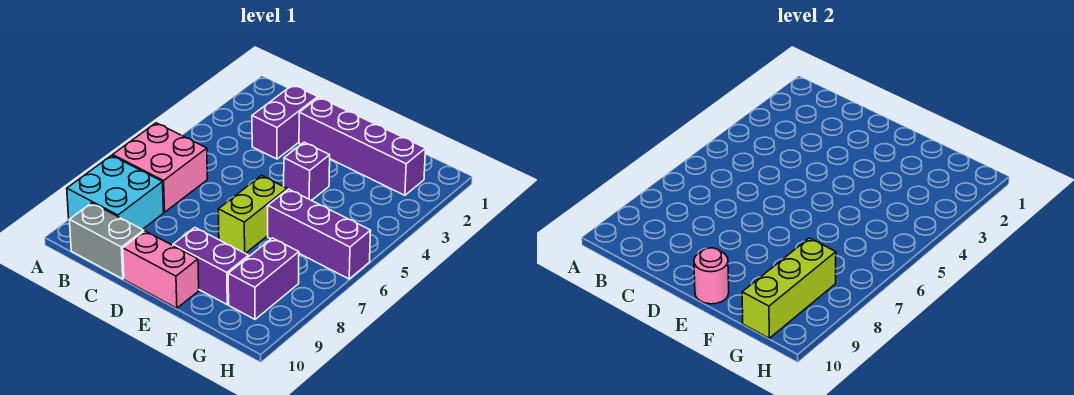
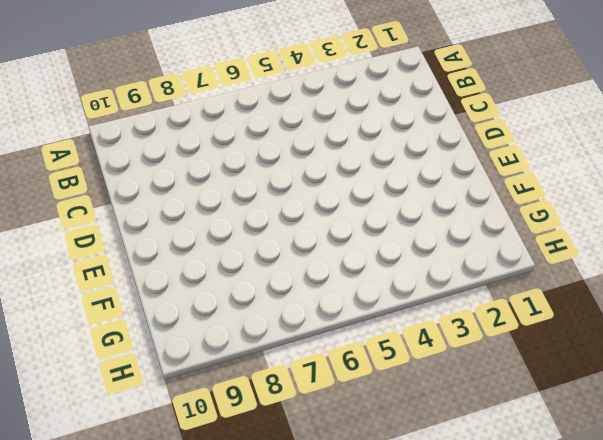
none -> pink brick A6:B7 level 1
none -> cyan brick A8:B9 level 1
none -> grey brick B10:C10 level 1

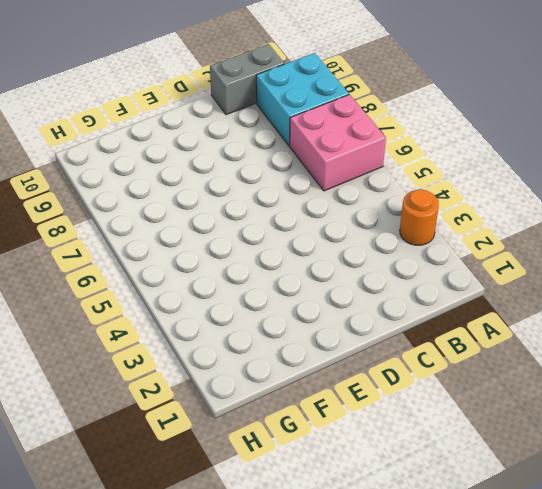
orange round brick A3 level 1 -> none
none -> purple brick C2:C3 level 1
none -> purple brick D2:G2 level 1
none -> pink brick D10:E10 level 1

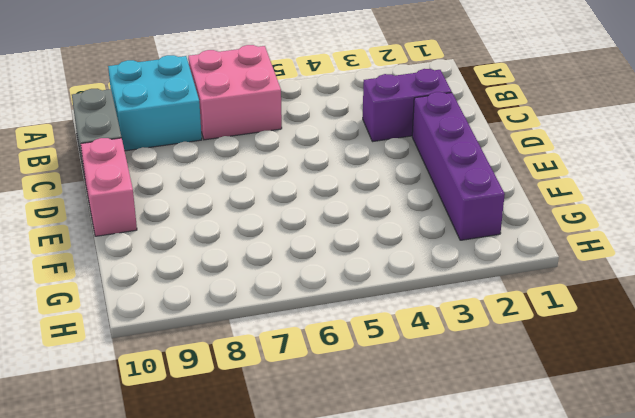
none -> purple brick E4 level 1
none -> lime brick E6:E7 level 1
none -> purple brick E9:F9 level 1

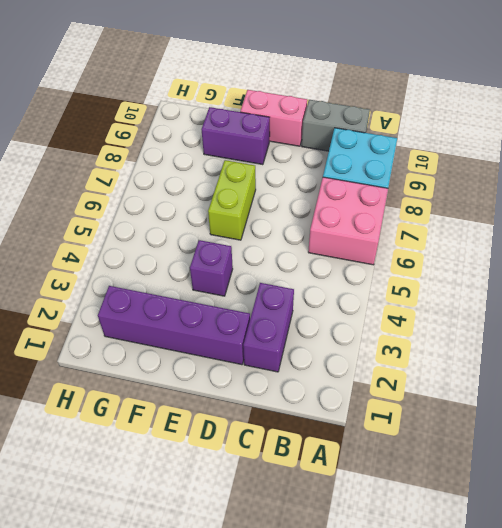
none -> purple brick F6:H6 level 1
none -> purple brick G8:G9 level 1
none -> pink round brick E10 level 2

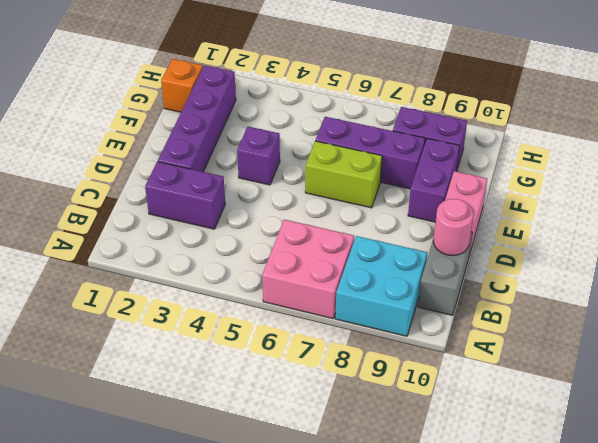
pink round brick C10 level 2 -> pink round brick E10 level 2
purple brick F6:F8 level 1 -> purple brick F6:H6 level 1
orange brick G1 level 1 -> none
none -> lime brick G8:G10 level 2

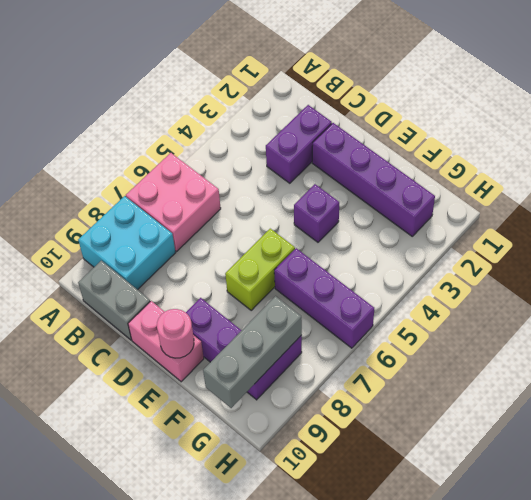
grey brick G8:G10 level 2 -> lime brick G8:G10 level 2

